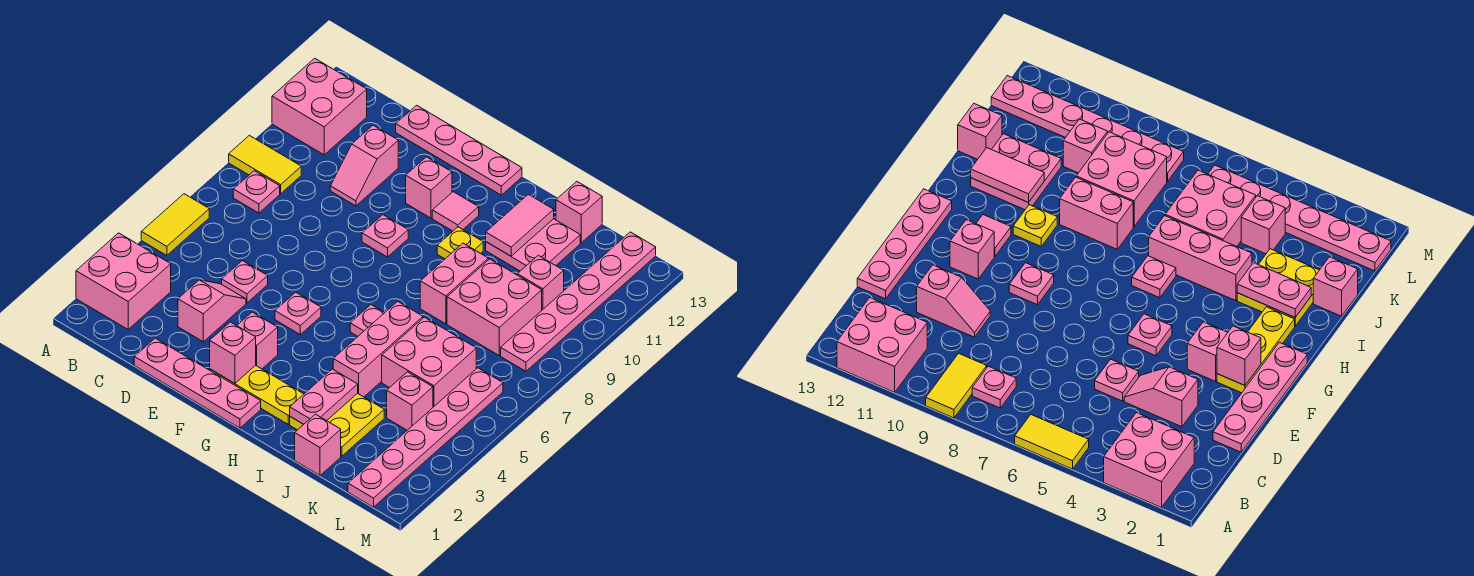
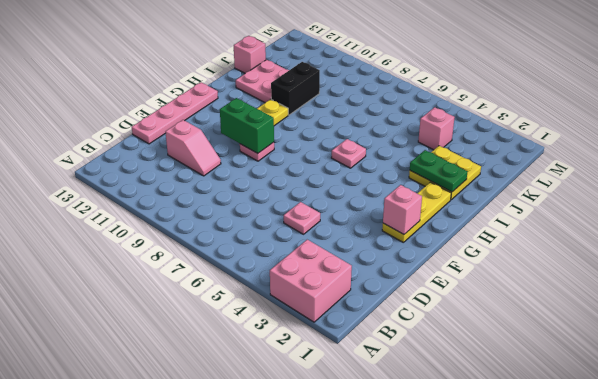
green brick F9:F10 level 2 -> none
green plate I2:I3 level 2 -> pink plate I2:I3 level 2
black brick I10:J10 level 1 -> none
none -> yellow tile A5:A6 level 1
none -> yellow tile A9:B9 level 1
none -> pink brick A11:B12 level 1
none -> pink plate B8 level 1

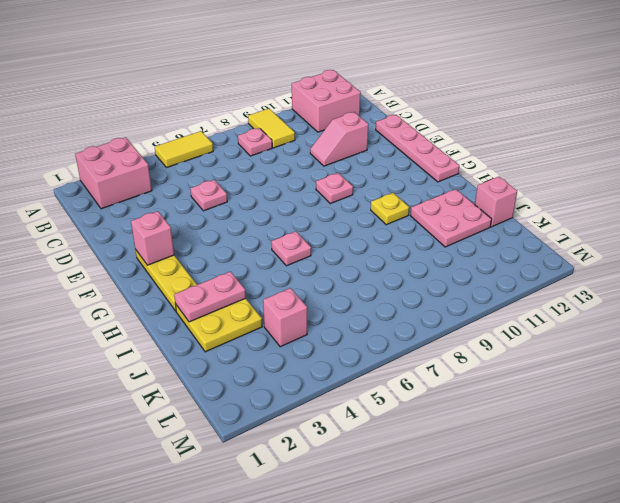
none -> pink plate D1:G1 level 1
none -> pink slope D3:D4 level 1 top 3
none -> pink brick F3 level 1
none -> pink plate F5 level 1

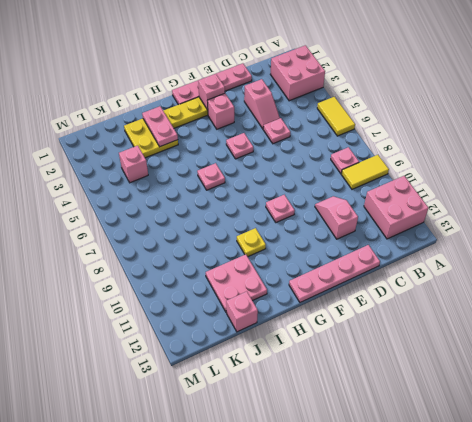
none -> pink brick F11 level 1
none -> pink tile G11 level 1
none -> pink brick I4:I6 level 1
none -> pink brick I8:I9 level 1

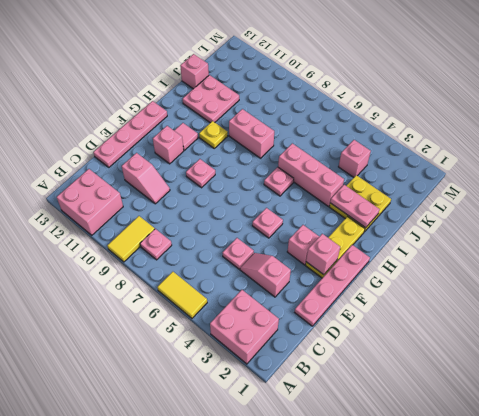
none -> pink brick J1 level 1
none -> pink brick J5:K6 level 1
none -> pink brick J8:K9 level 1
none -> pink brick K10 level 1

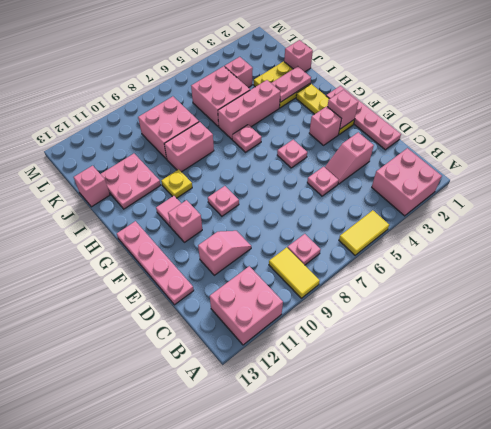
none -> pink brick K10 level 1
none -> pink plate L1:L6 level 1
none -> pink plate L8:L13 level 1
none -> pink tile I11:I12 level 2

